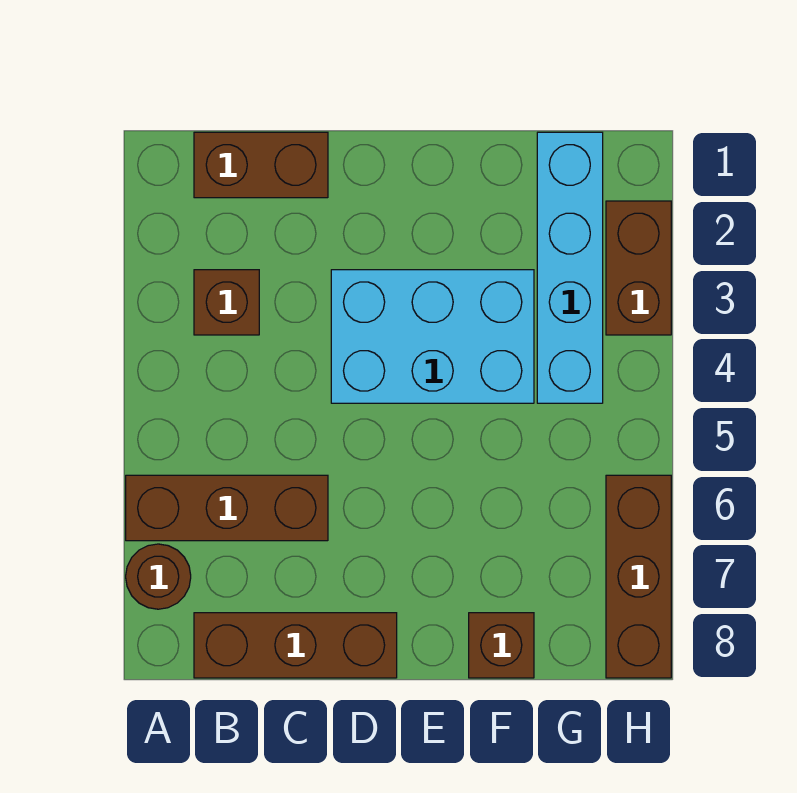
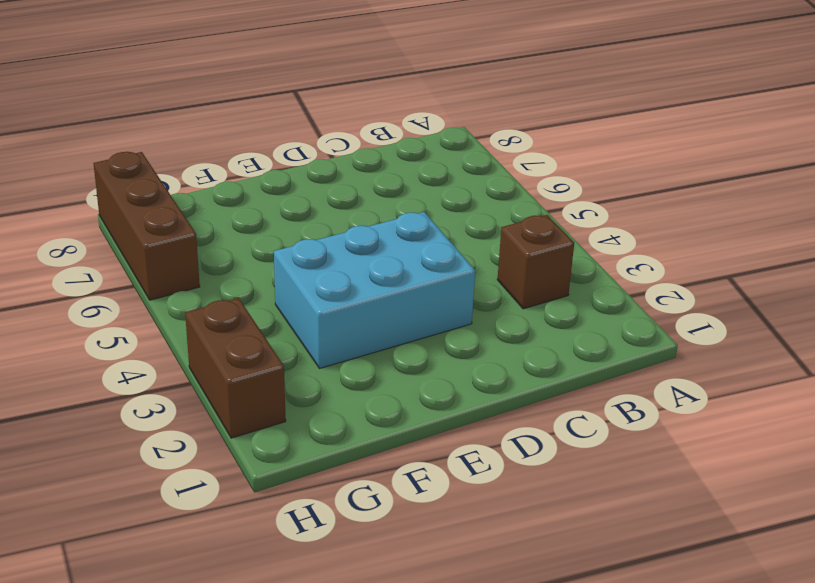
none -> brown brick A6:C6 level 1
none -> brown round brick A7 level 1

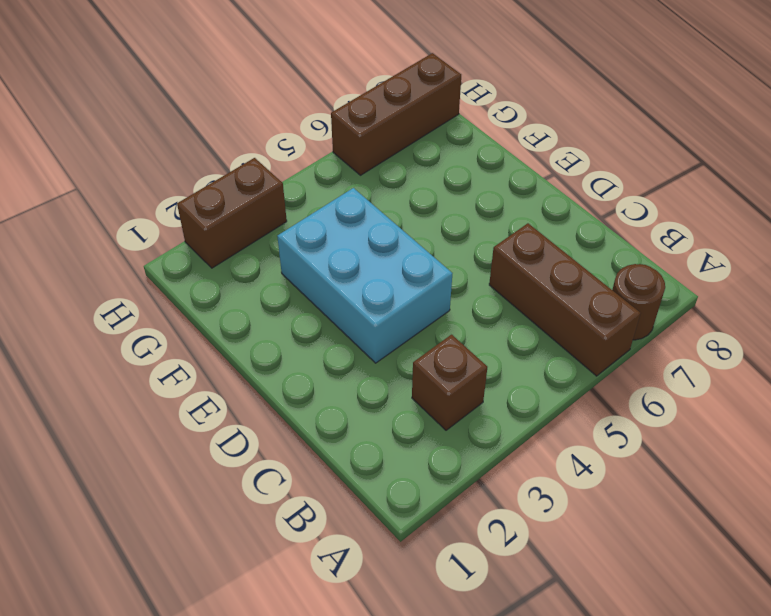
none -> brown brick B1:C1 level 1
none -> brown brick B8:D8 level 1

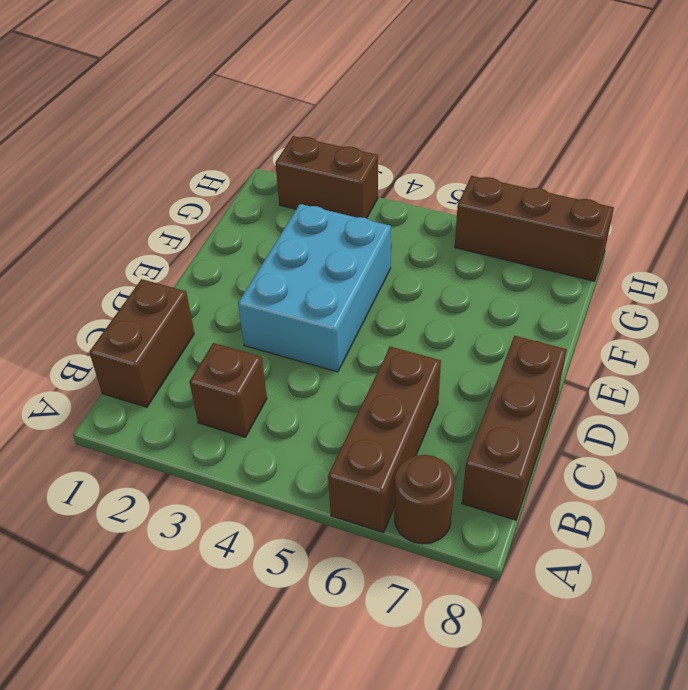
none -> brown brick F8 level 1
none -> cyan brick G1:G4 level 1

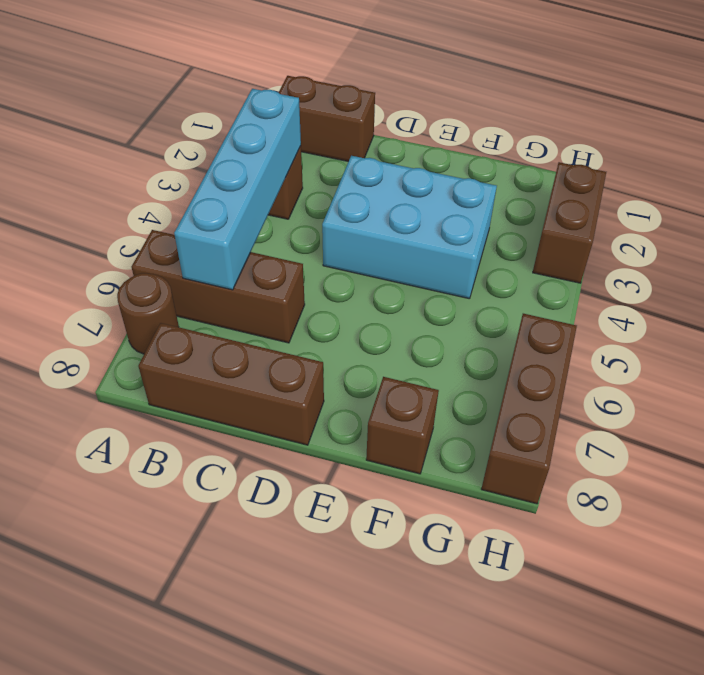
cyan brick B3:B6 level 2 -> cyan brick G1:G4 level 1

